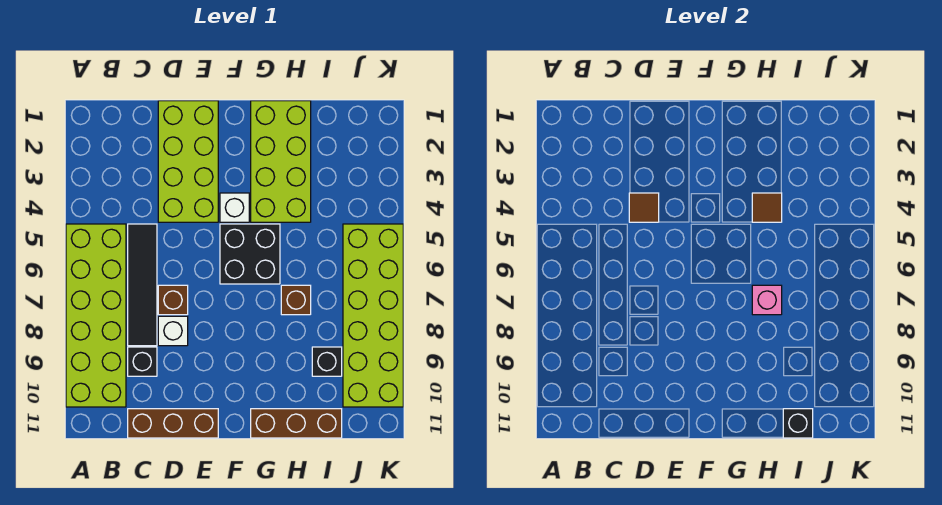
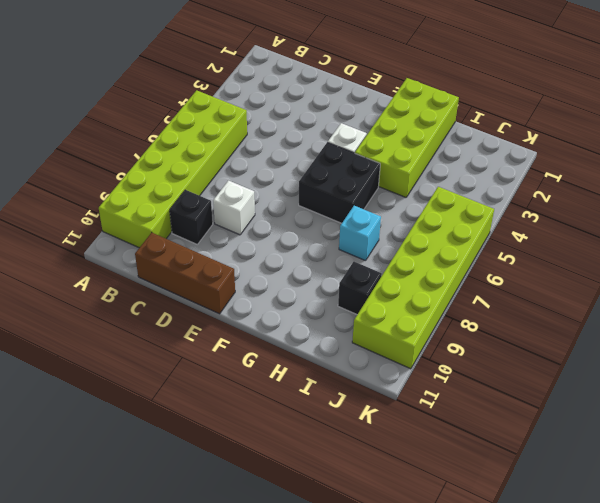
cyan brick H7 level 1 -> brown brick H7 level 1
none -> black tile C5:C8 level 1
none -> lime brick D1:E4 level 1
none -> brown brick D7 level 1

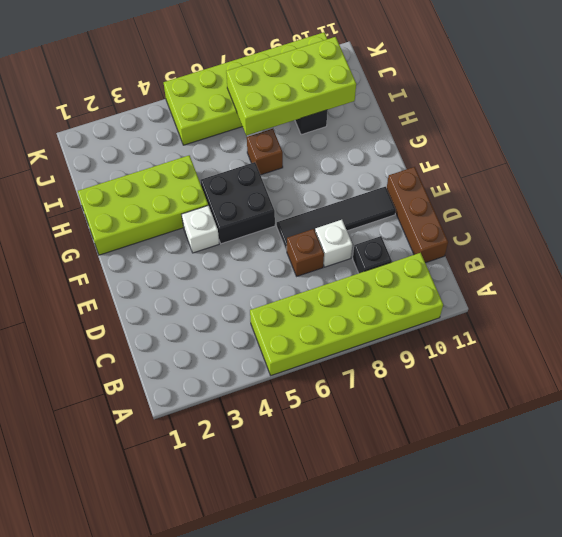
black tile E7:E10 level 1 -> black tile C5:C8 level 1
lime brick I7:J10 level 2 -> lime brick D1:E4 level 1
none -> brown brick G11:I11 level 1
none -> brown tile D4 level 2
none -> brown tile H4 level 2

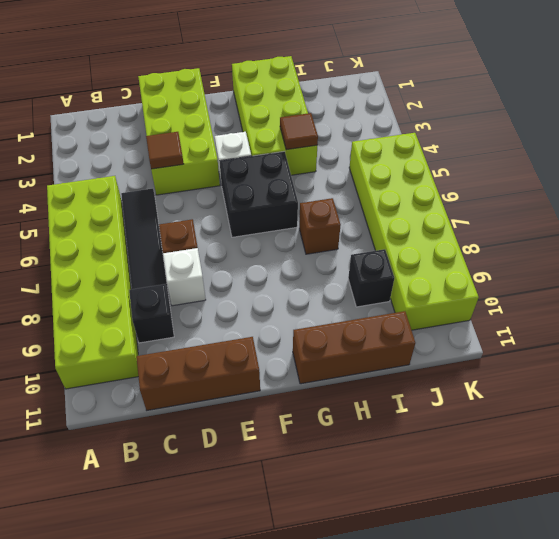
none -> pink brick H7 level 2
none -> black brick I11 level 2

